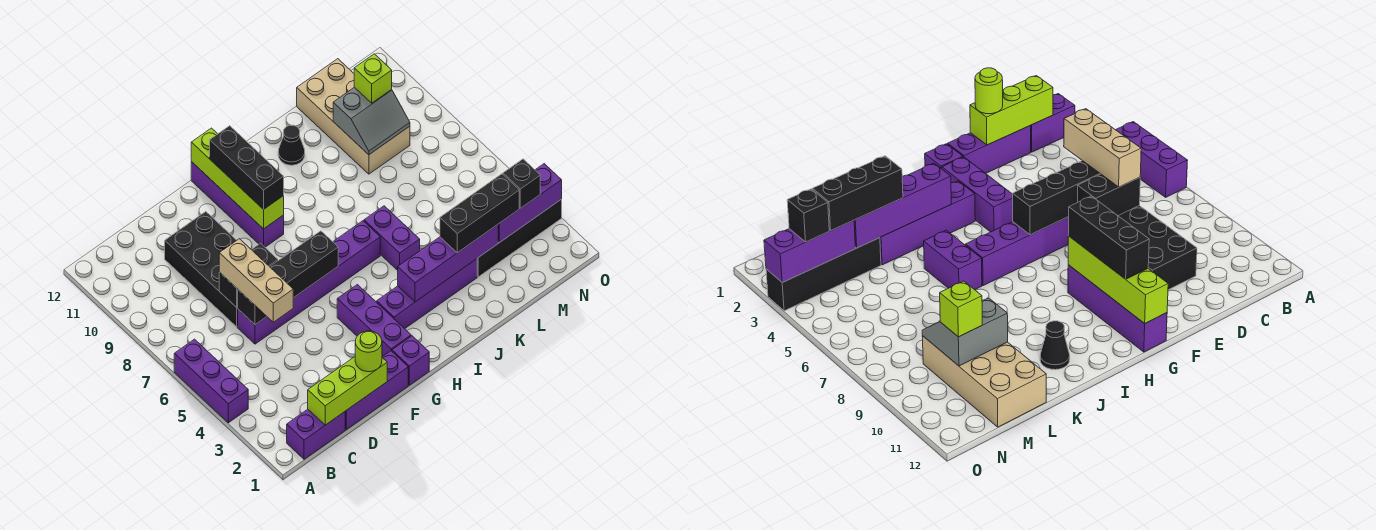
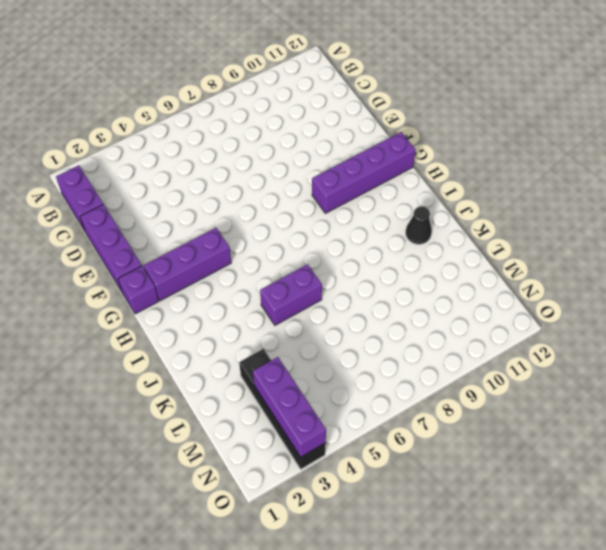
none -> purple brick A4:A6 level 1
none -> purple brick D6:I6 level 1
none -> black brick D7:E10 level 1

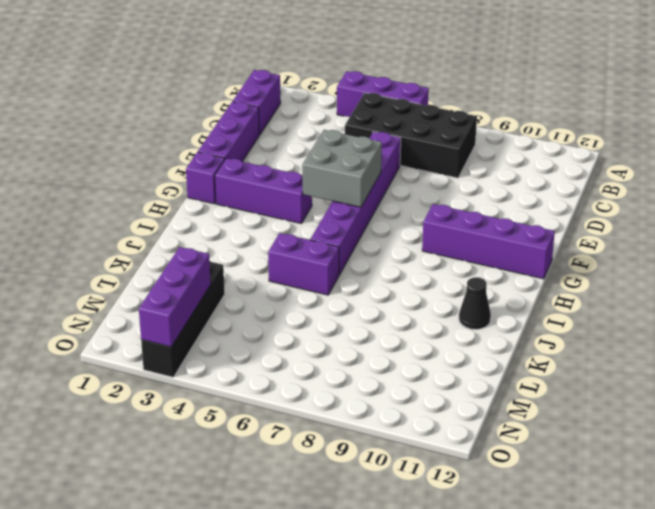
black brick B5:C8 level 1 -> black brick D7:E10 level 1
grey brick F5:G6 level 2 -> black brick D6:G6 level 2
none -> purple brick H3:K3 level 1
none -> tan brick L9:M12 level 1
none -> lime brick C1:E1 level 2

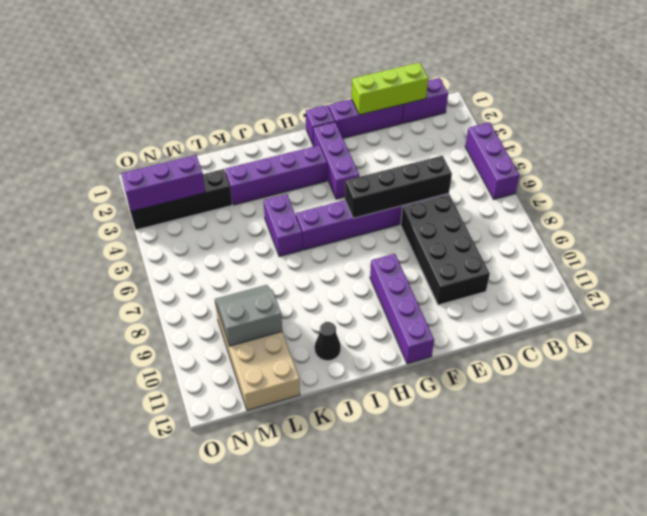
none -> black brick D7:E7 level 2
none -> lime brick G9:G12 level 2
none -> purple brick I3:L3 level 2

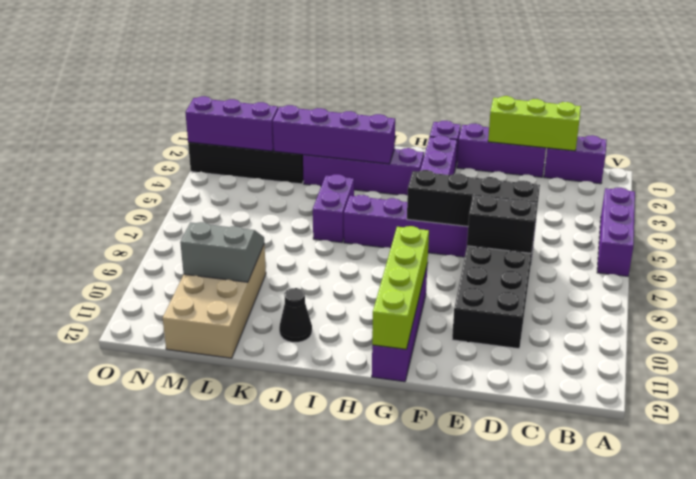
none -> tan brick D5:D7 level 3
none -> lime round brick E1 level 3
none -> black brick G9:G11 level 3

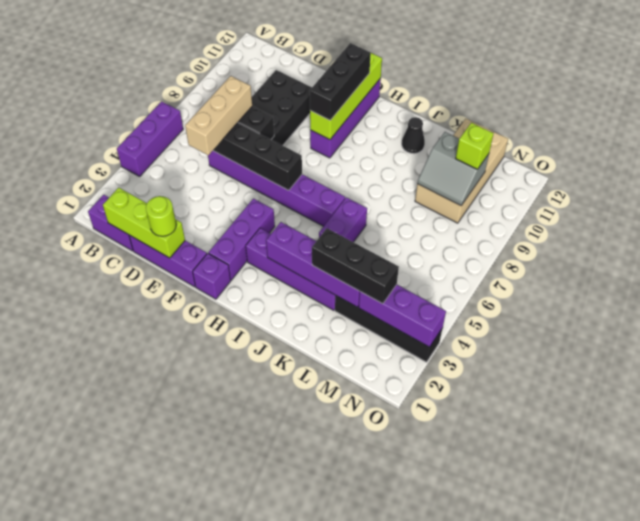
none -> black brick N3 level 3

